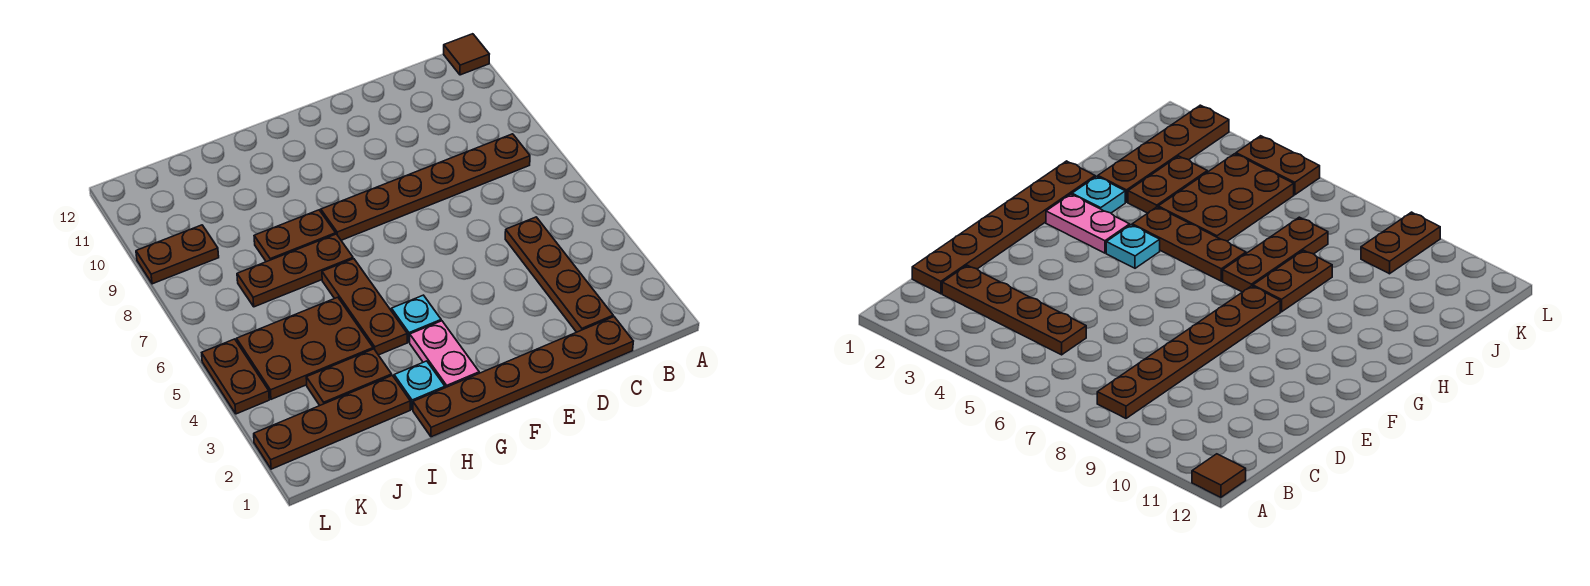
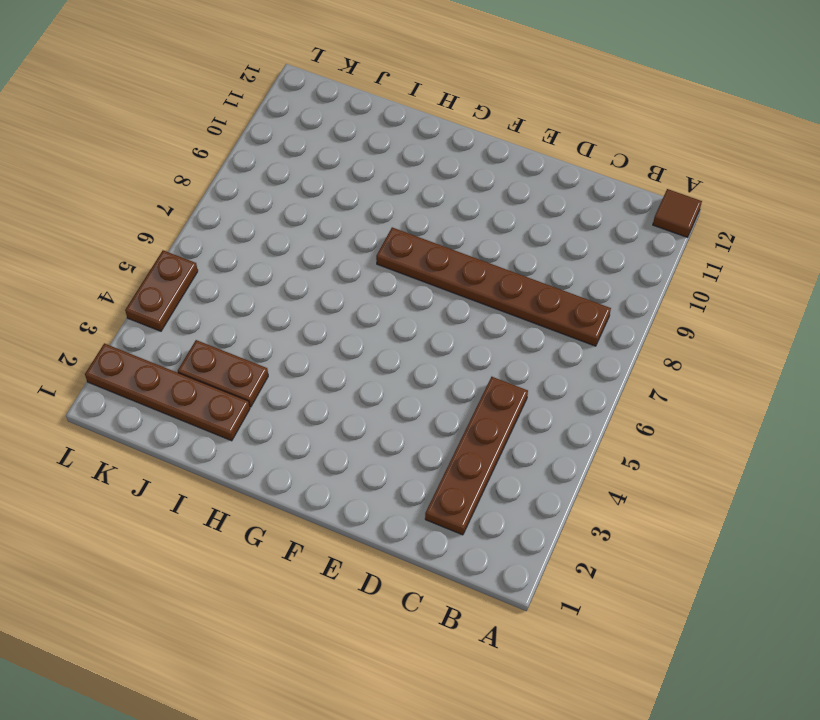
none -> brown plate C1:H1 level 1
none -> pink plate G2:G3 level 1
none -> cyan plate G4 level 1

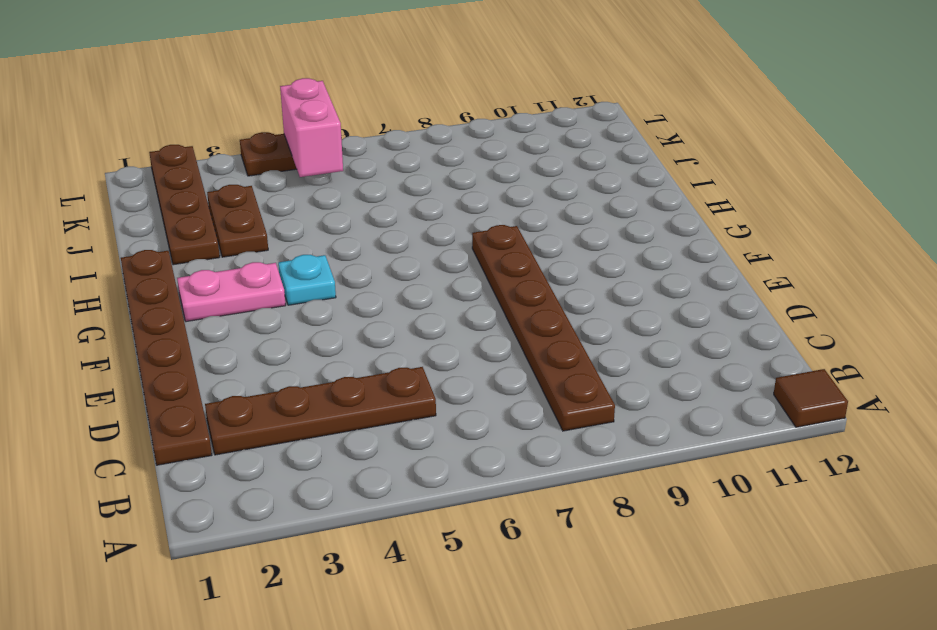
pink brick K5:L5 level 2 -> none
none -> cyan plate H2 level 1
none -> brown plate H4:H6 level 1
none -> brown plate H7:J7 level 1

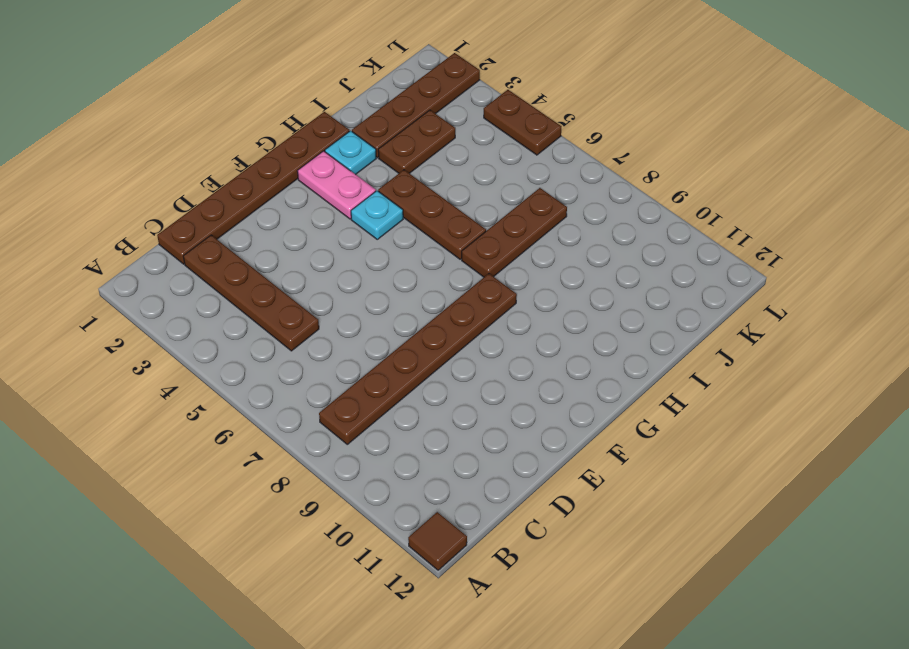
none -> brown plate H8:I8 level 1
none -> brown plate I4:K5 level 1
none -> brown plate K9:L9 level 1

